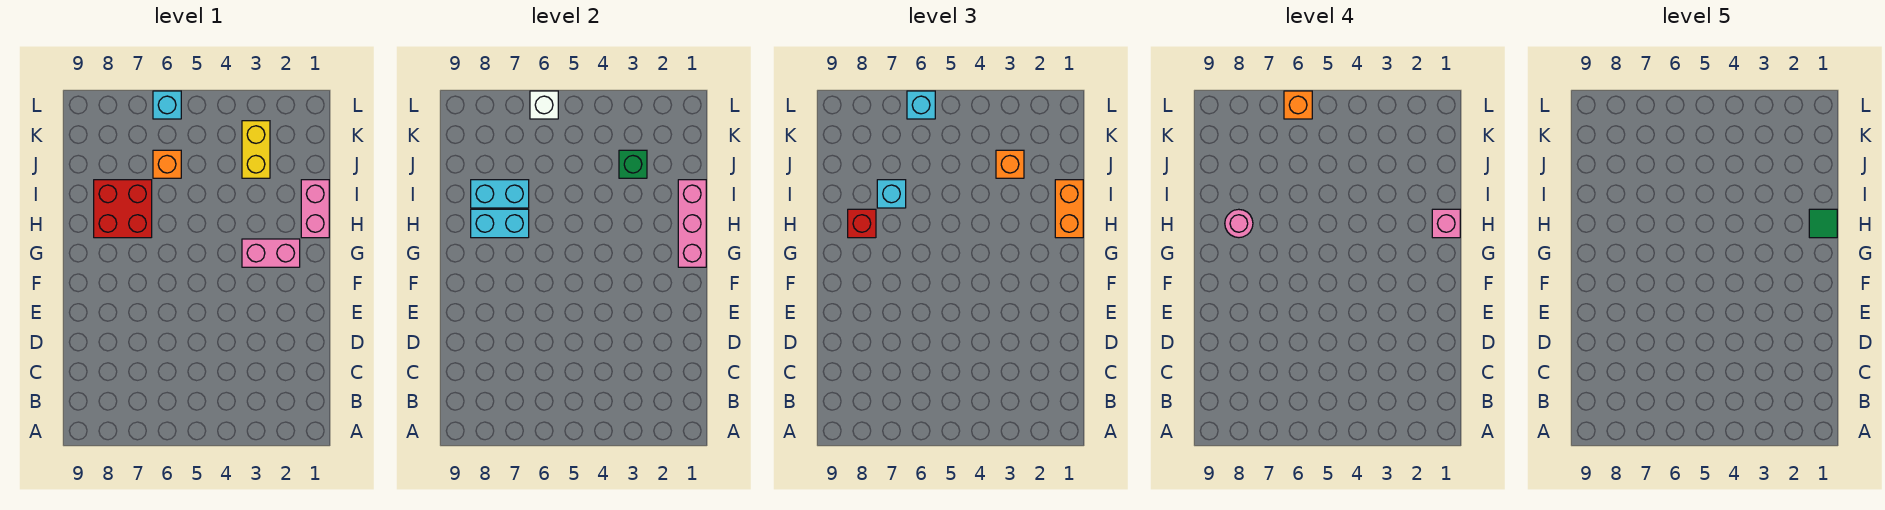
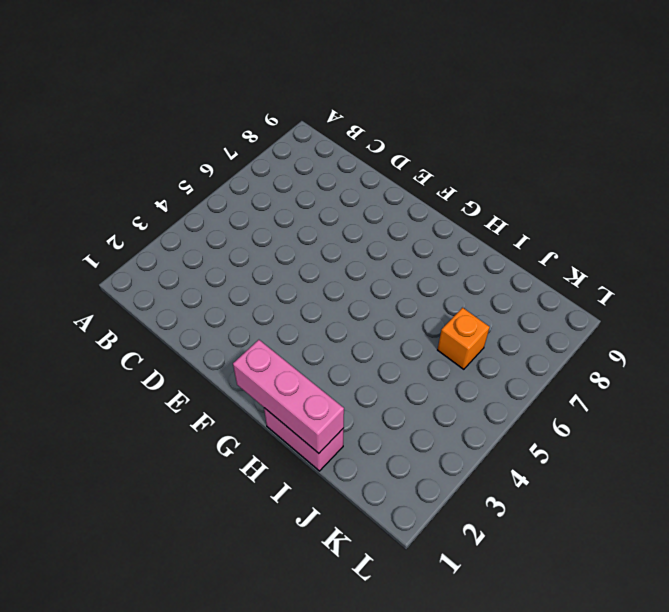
none -> pink brick G2:G3 level 1
none -> red brick H7:I8 level 1
none -> yellow brick J3:K3 level 1

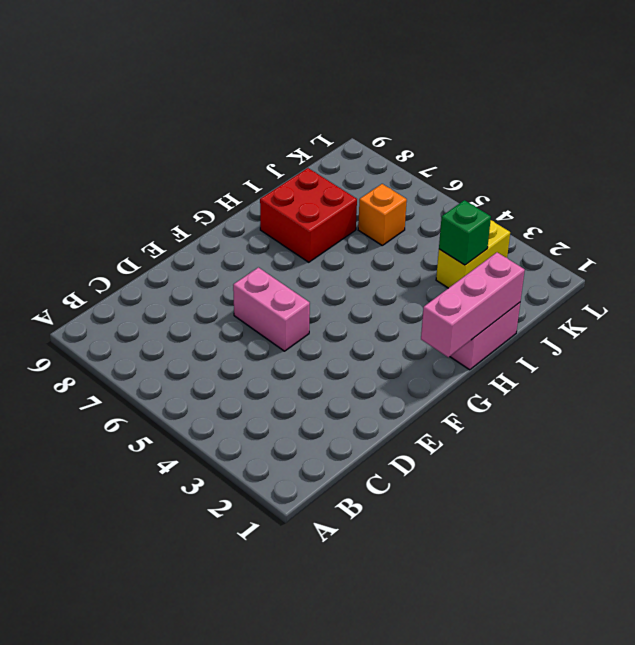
pink brick E5:E6 level 1 -> pink brick G2:G3 level 1
none -> cyan brick L6 level 1
none -> cyan brick H7:H8 level 2
none -> cyan brick I7:I8 level 2

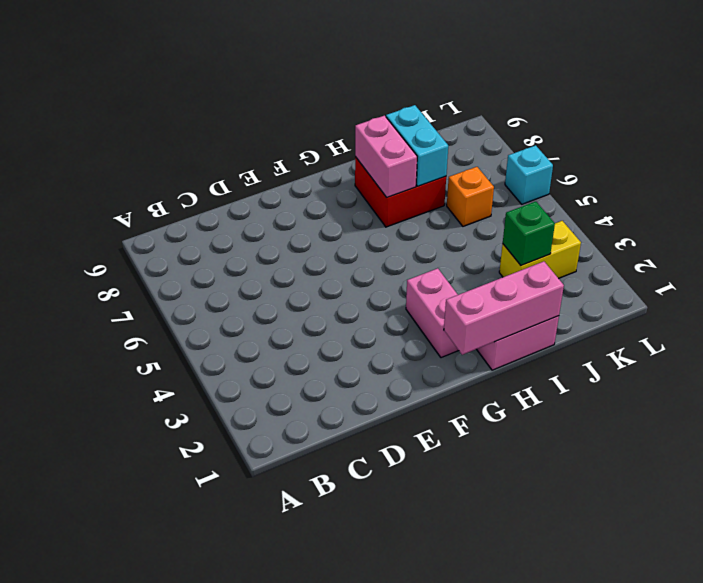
pink brick H7:H8 level 2 -> cyan brick H7:H8 level 2
none -> white brick L6 level 2
none -> orange brick H1:I1 level 3
none -> red brick H8 level 3

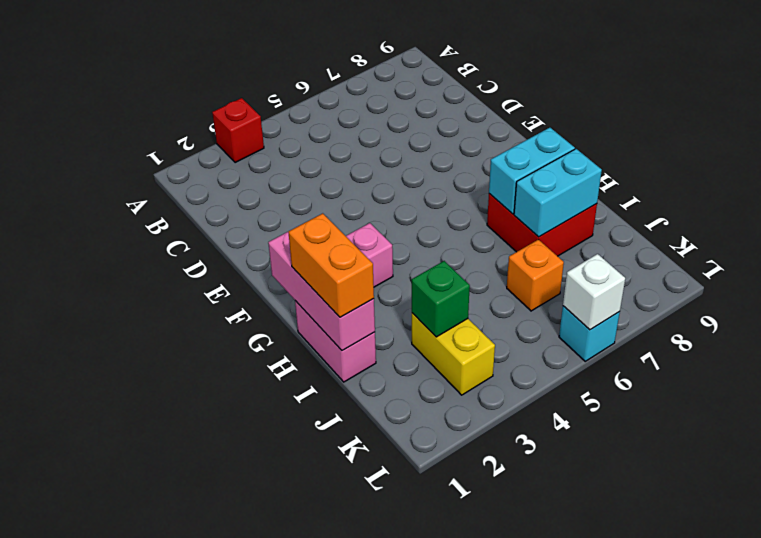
red brick A3 level 1 -> red brick H8 level 3
none -> cyan brick I7 level 3
none -> orange brick J3 level 3
none -> cyan brick L6 level 3

